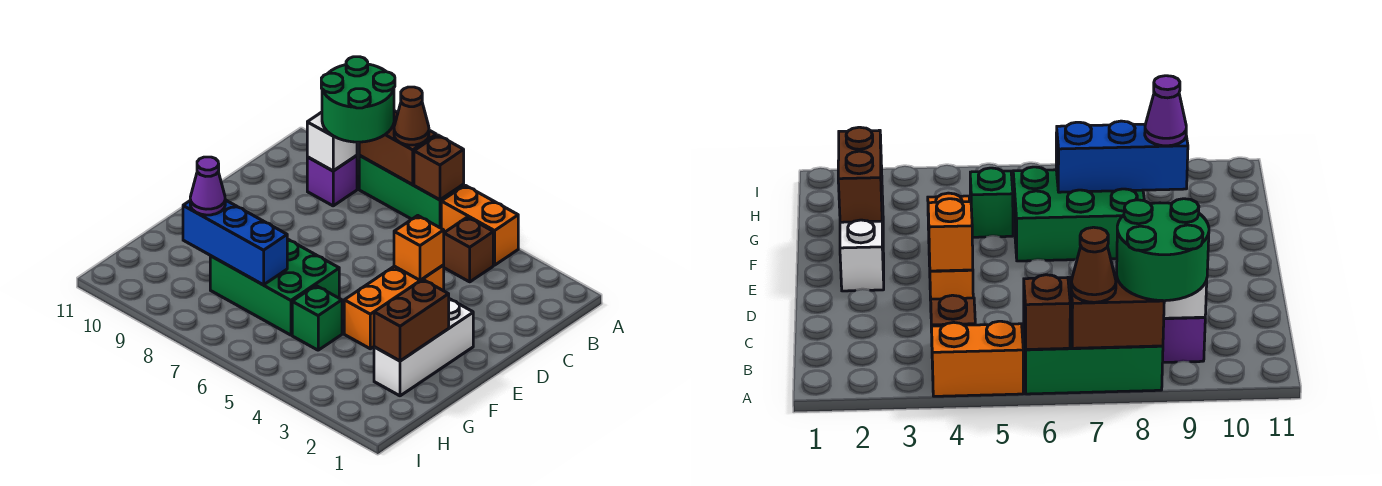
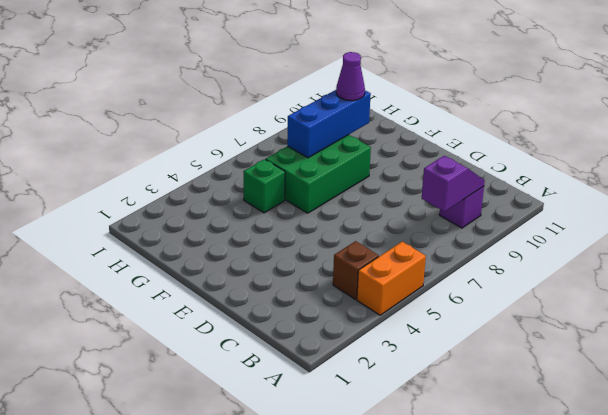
purple slope B8:B9 level 2 top 8 -> white brick B9 level 2
none -> green brick A6:A8 level 1
none -> orange brick D4:F4 level 1
none -> white brick E2:G2 level 1

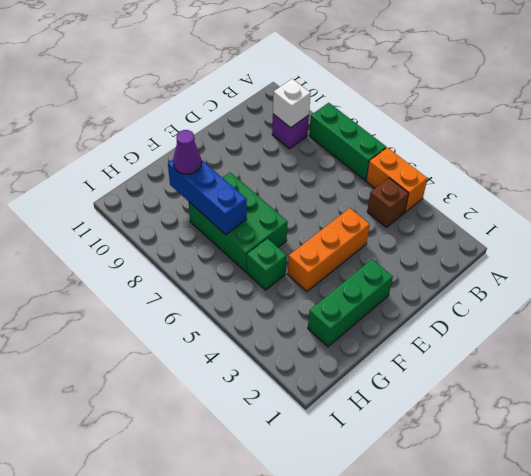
green brick E2:G2 level 1 -> white brick E2:G2 level 1
none -> brown brick A6 level 2
none -> brown brick A7:A8 level 2
none -> orange brick D4 level 2

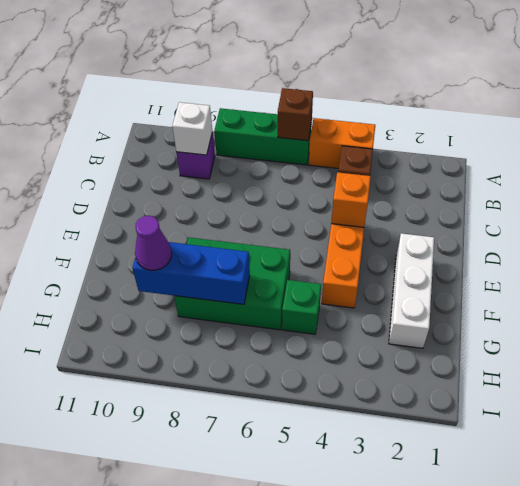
none -> brown brick A7:A8 level 2
none -> brown brick F2:G2 level 2
none -> brown cone A7 level 3

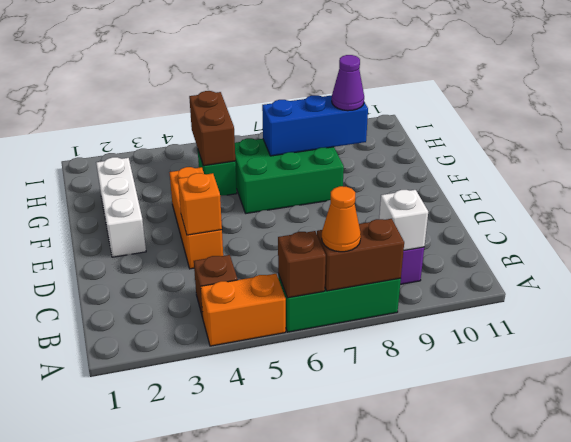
orange cone A7 level 3 -> brown cone A7 level 3
brown brick G5:H5 level 2 -> brown brick F2:G2 level 2
none -> green round brick A8:B9 level 3

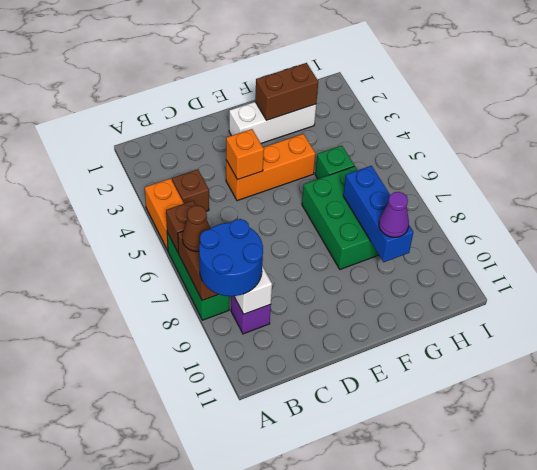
blue round brick A8:B9 level 3 -> green round brick A8:B9 level 3

